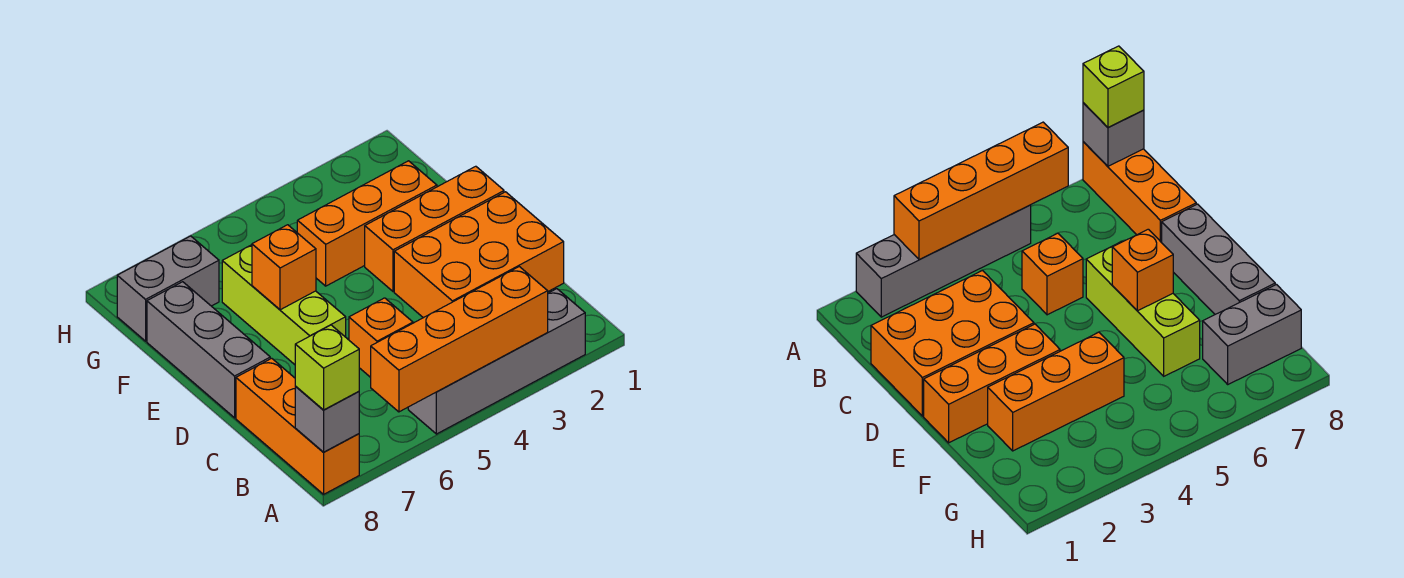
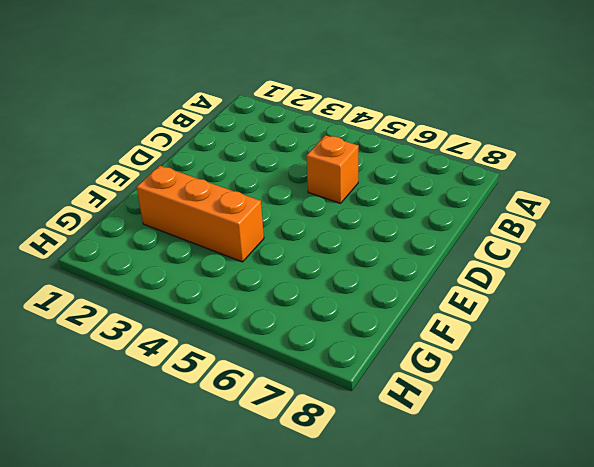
none -> grey brick A2:A5 level 1
none -> orange brick A8:C8 level 1
none -> orange brick C1:D3 level 1

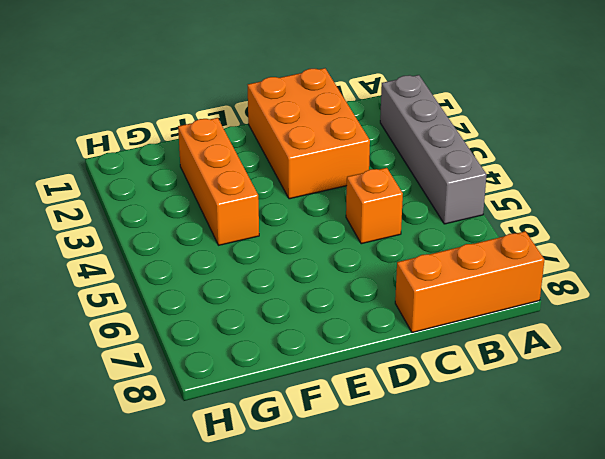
none -> lime brick D6:F6 level 1
none -> grey brick D8:F8 level 1
none -> orange brick E1:E3 level 1

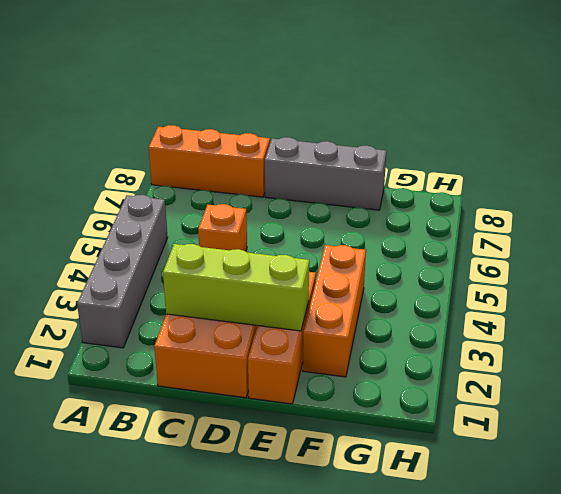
lime brick C2:E2 level 2 -> lime brick D6:F6 level 1
none -> grey brick G7:G8 level 1
none -> orange brick A3:A6 level 2
none -> grey brick A8 level 2

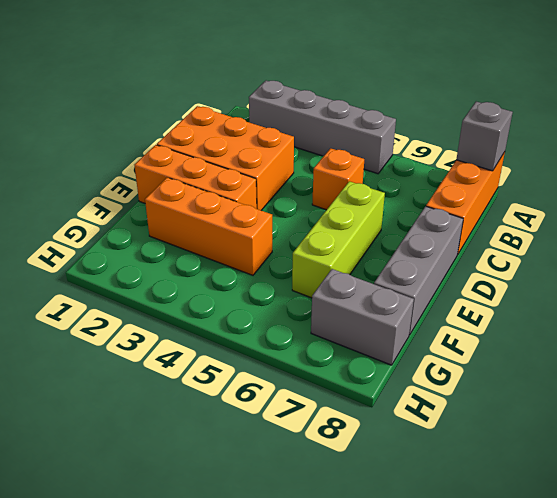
none -> orange brick A3:A6 level 2
none -> orange brick E6 level 2
none -> lime brick A8 level 3

